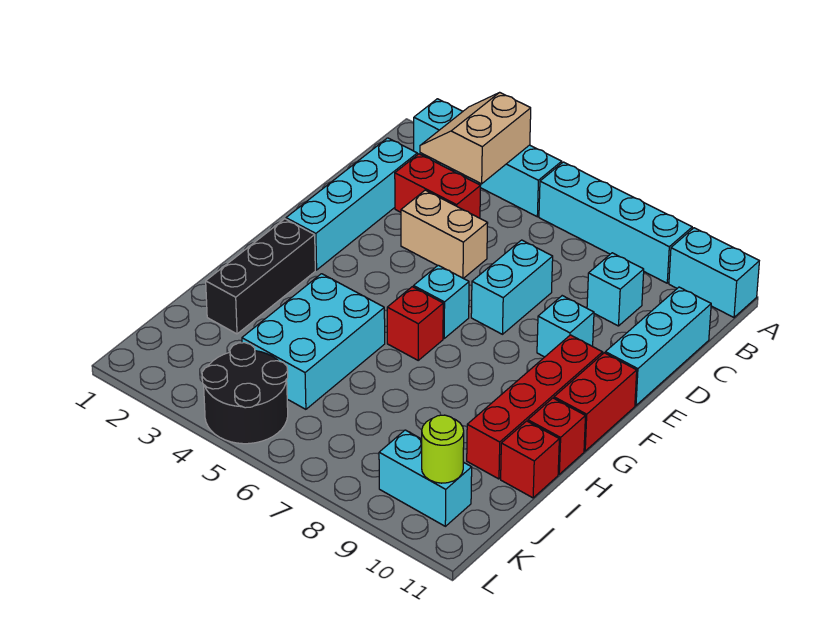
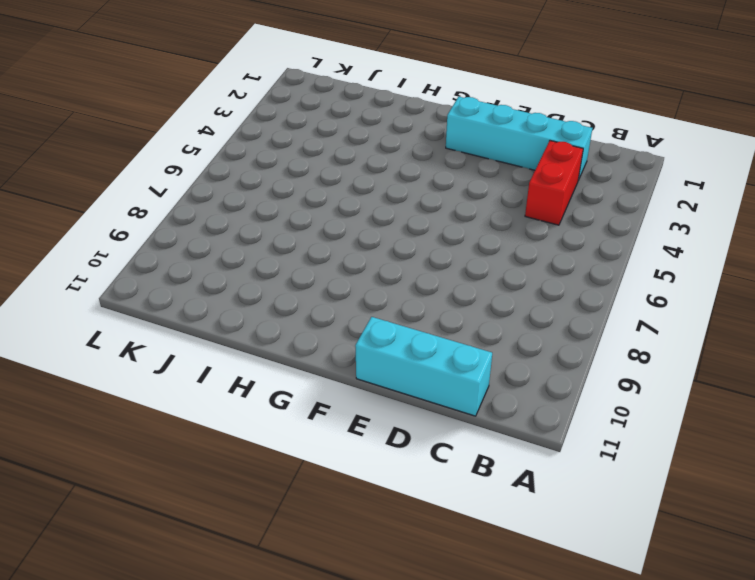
none -> cyan brick A2:A5 level 1
none -> cyan brick A6:A9 level 1
none -> cyan brick A10:A11 level 1

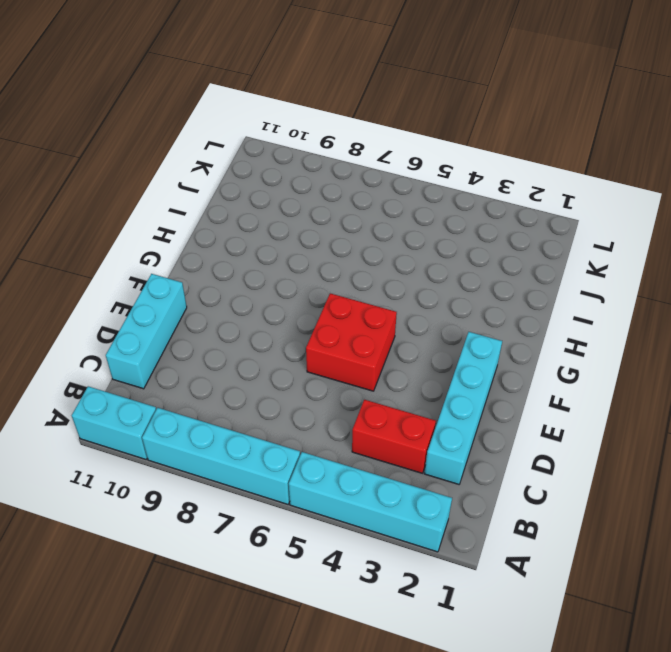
red brick E5:F6 level 1 -> cyan brick F6 level 1
none -> cyan brick C9 level 1
none -> tan brick D4:D5 level 1
none -> cyan brick D7:E7 level 1

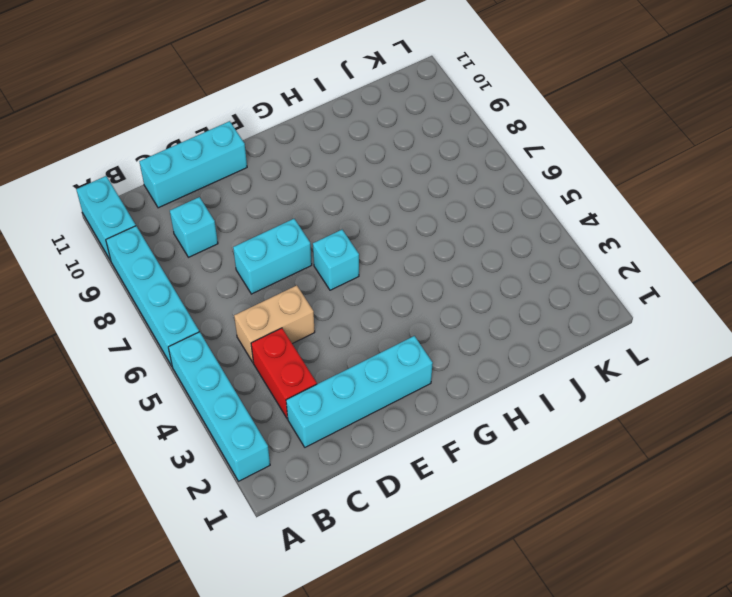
tan brick C5:D5 level 1 -> tan brick D4:D5 level 1
none -> cyan brick E9 level 1
none -> red brick F10:I10 level 1
none -> red brick F11:G11 level 1

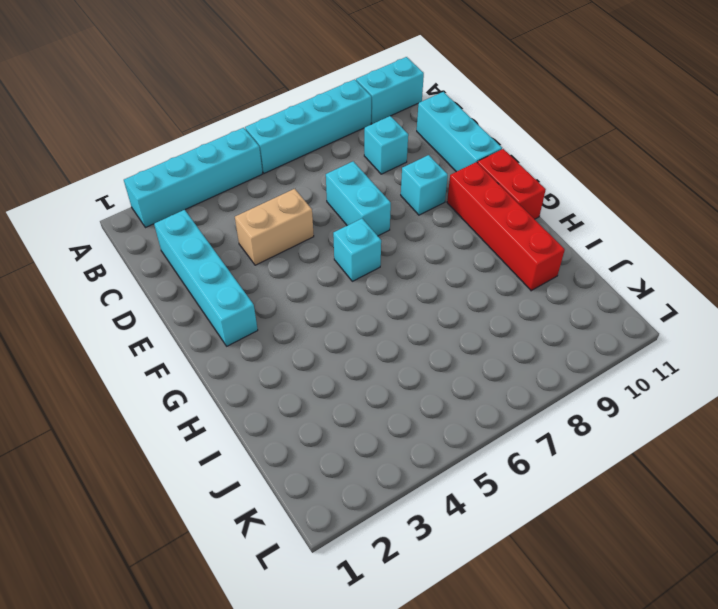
none -> red brick C3:C4 level 1
none -> black brick G2:I2 level 1
none -> red brick G6 level 1

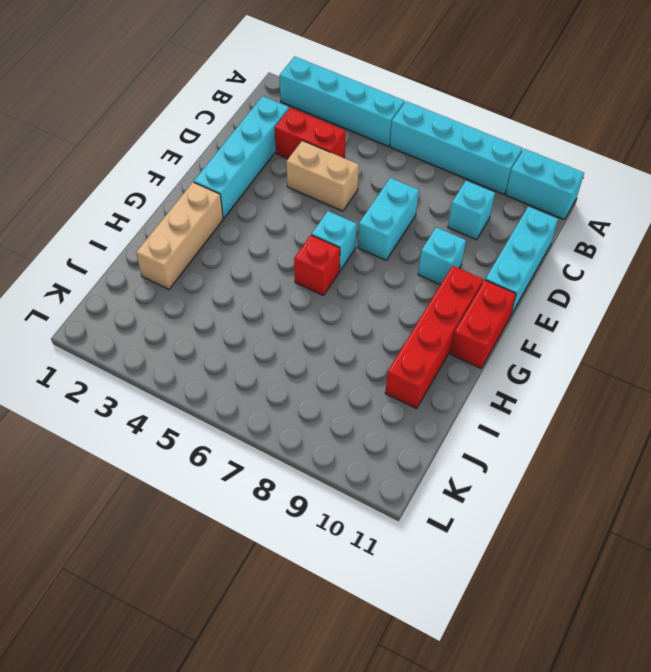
tan brick G2:I2 level 1 -> black brick G2:I2 level 1
none -> cyan brick H4:J5 level 1
none -> red brick H11 level 1
none -> red brick I11 level 1

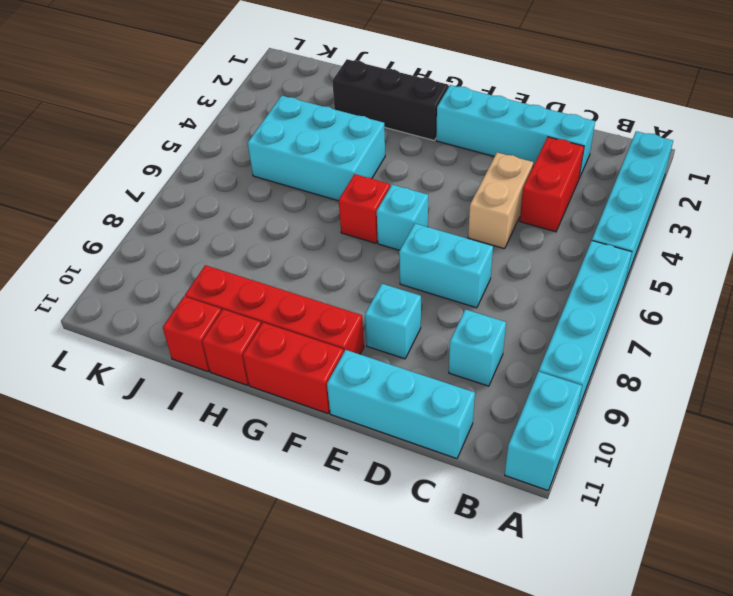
none -> black round brick K4:L5 level 1
none -> cyan brick K9:K10 level 1
none -> tan slope A3:B4 level 2 top 4

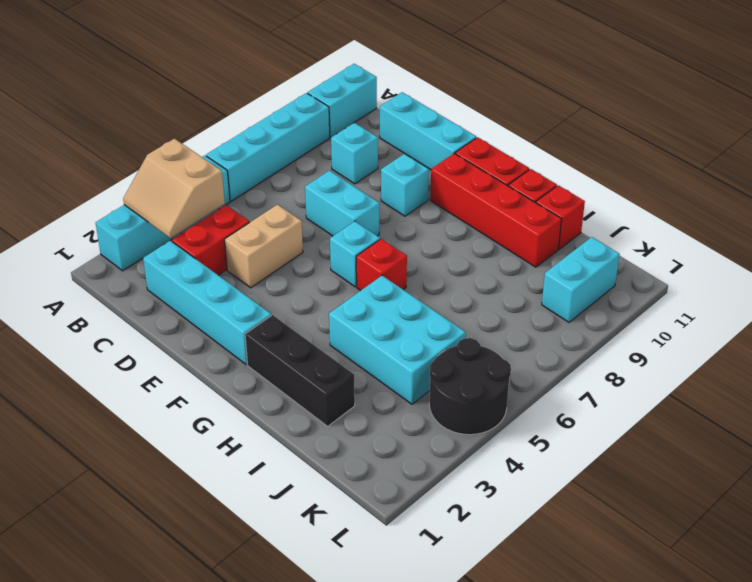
none -> lime round brick K10 level 2

